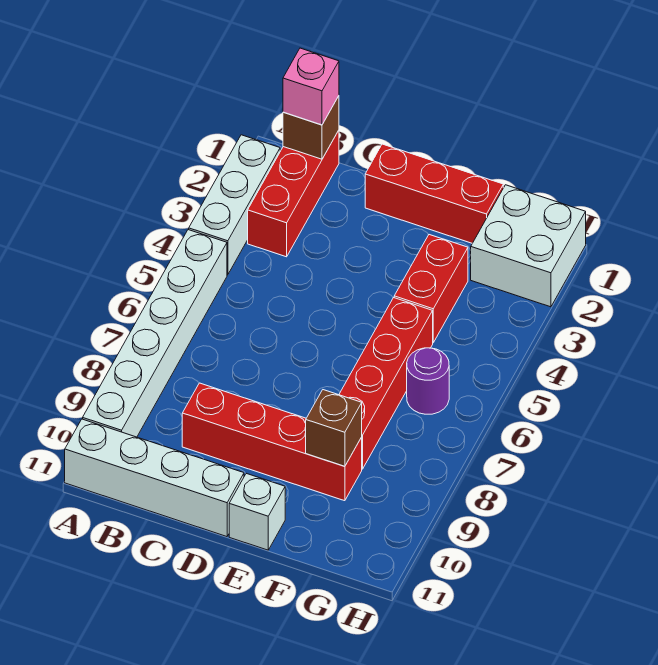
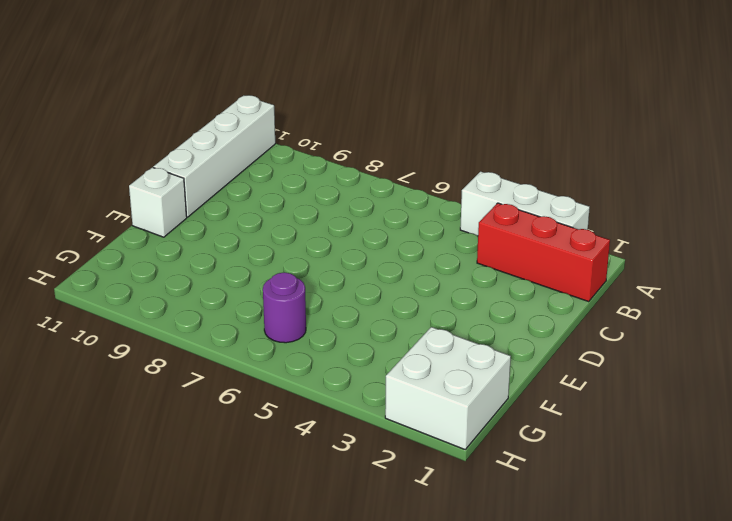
none -> white brick A5:A10 level 1
none -> red brick C9:F9 level 1
none -> red brick D1:F1 level 1

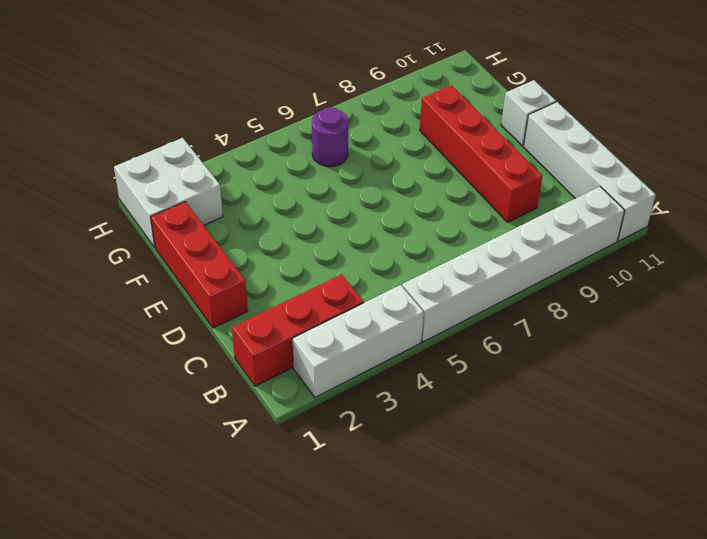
none -> red brick F3:F4 level 1
none -> red brick F5:F8 level 1
none -> brown brick B1 level 2

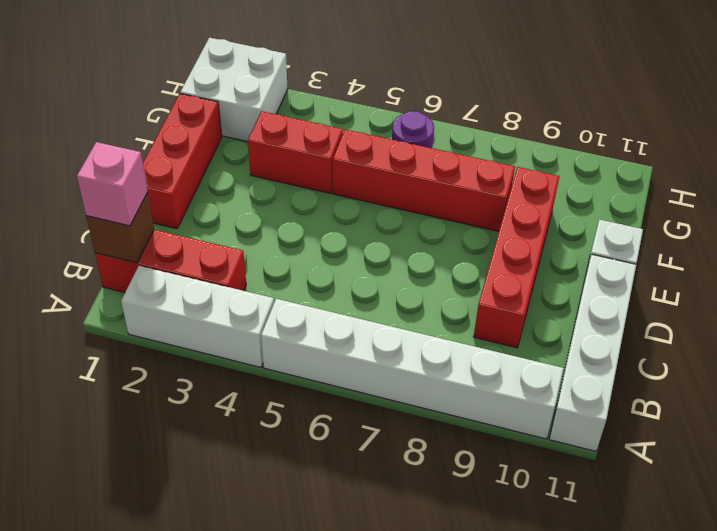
none -> brown brick F9 level 2

